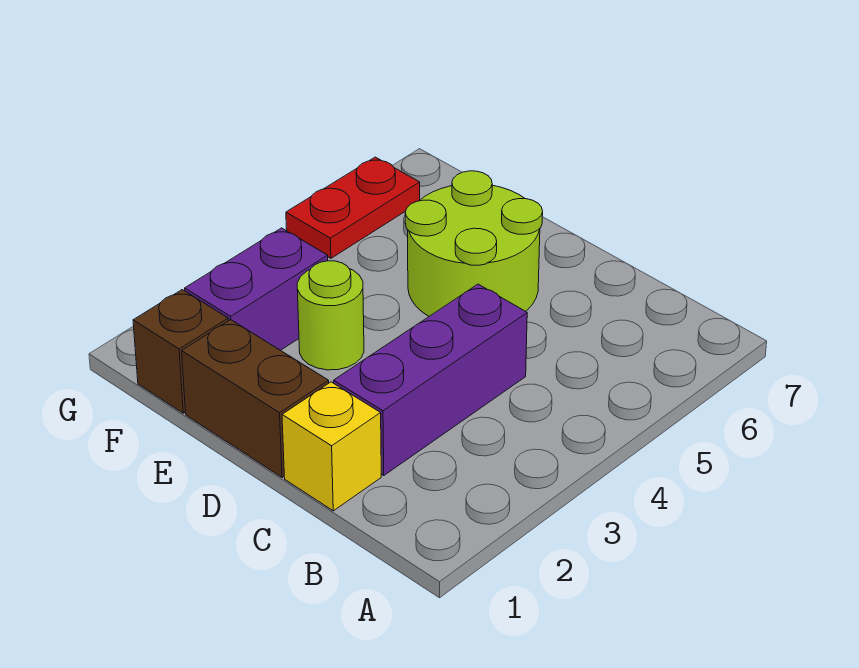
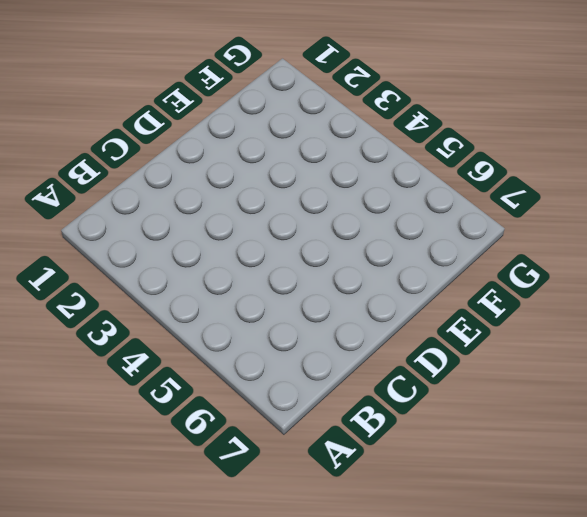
none -> yellow brick C1 level 1
none -> purple brick C2:C4 level 1

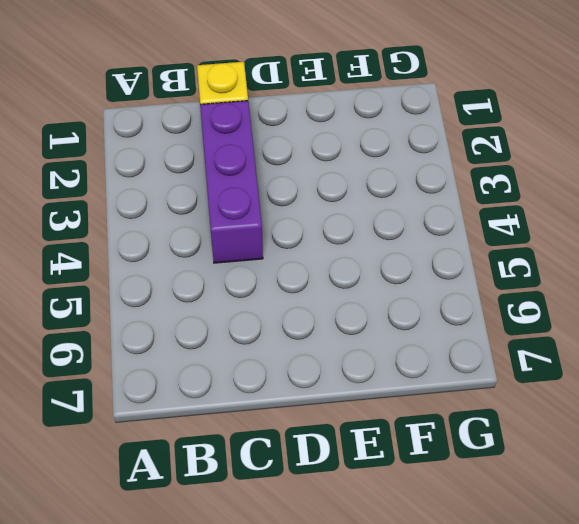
none -> brown brick D1:E1 level 1
none -> lime round brick D5:E6 level 1

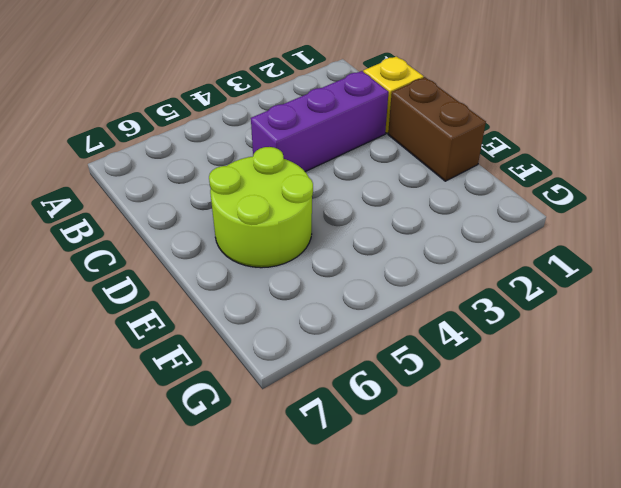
none -> lime round brick E3 level 1
none -> brown brick F1 level 1

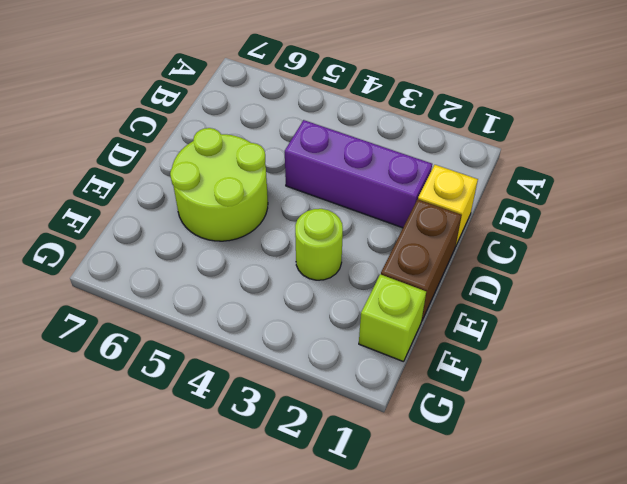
lime brick F1 level 1 -> brown brick F1 level 1
none -> purple brick F2:F3 level 1
none -> red plate G5:G6 level 1

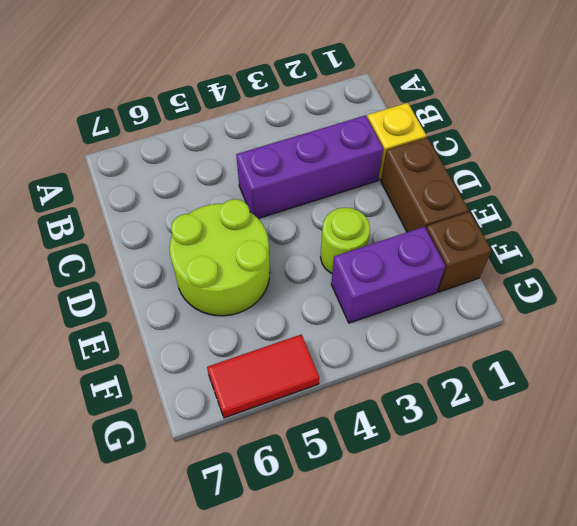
red tile G5:G6 level 1 -> red plate G5:G6 level 1

